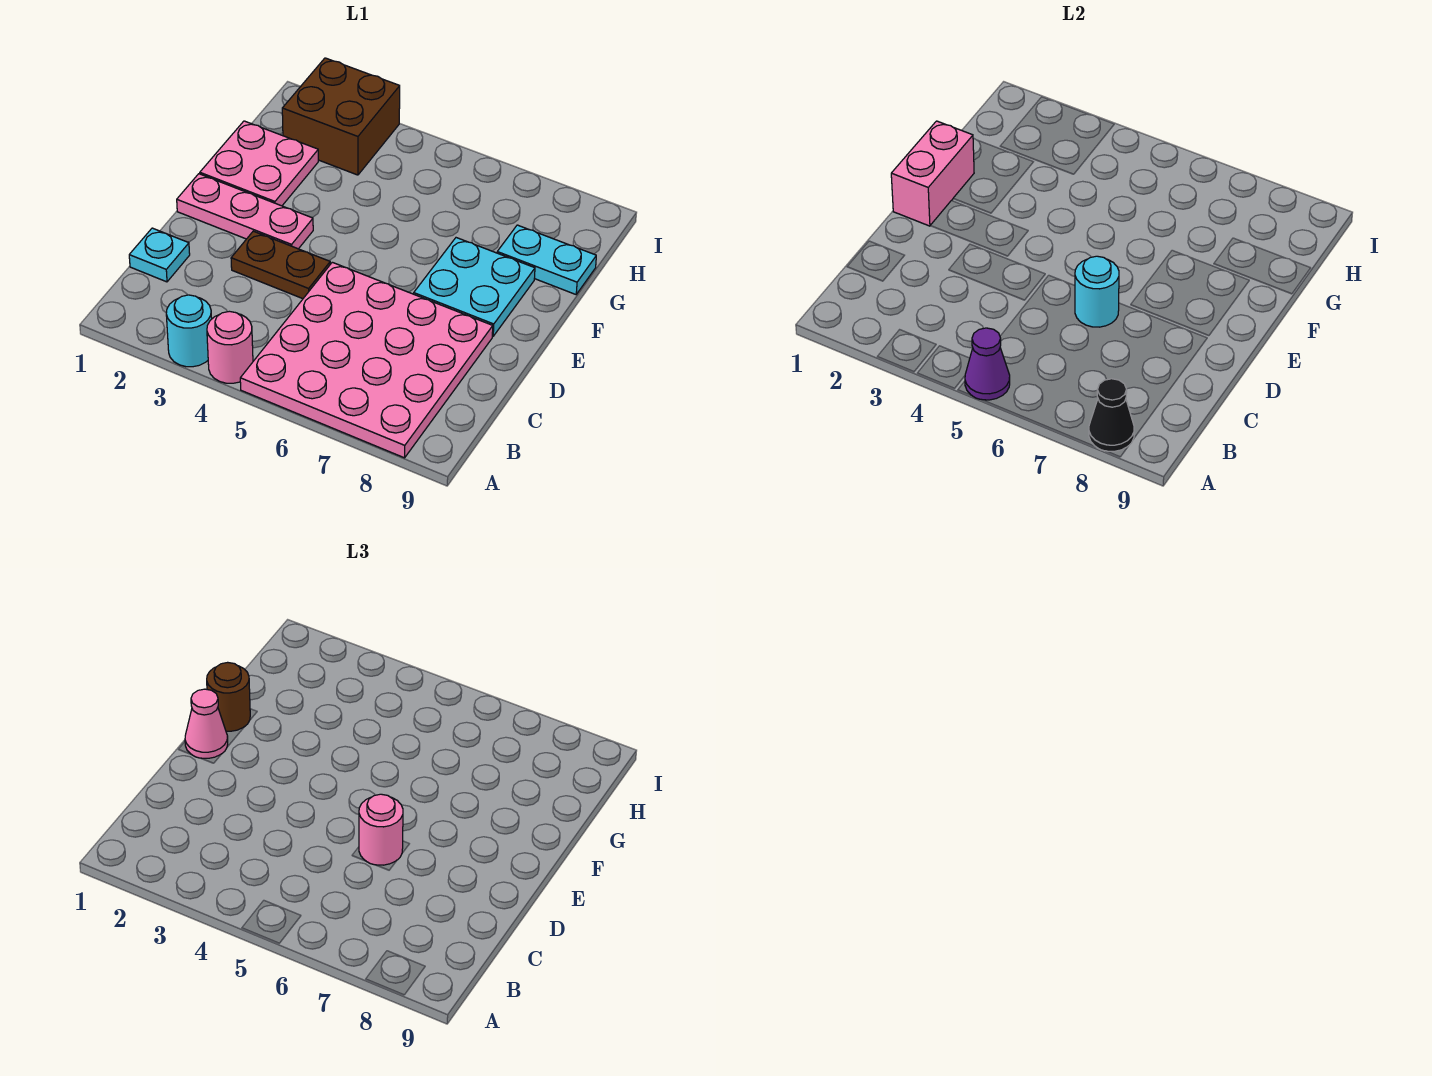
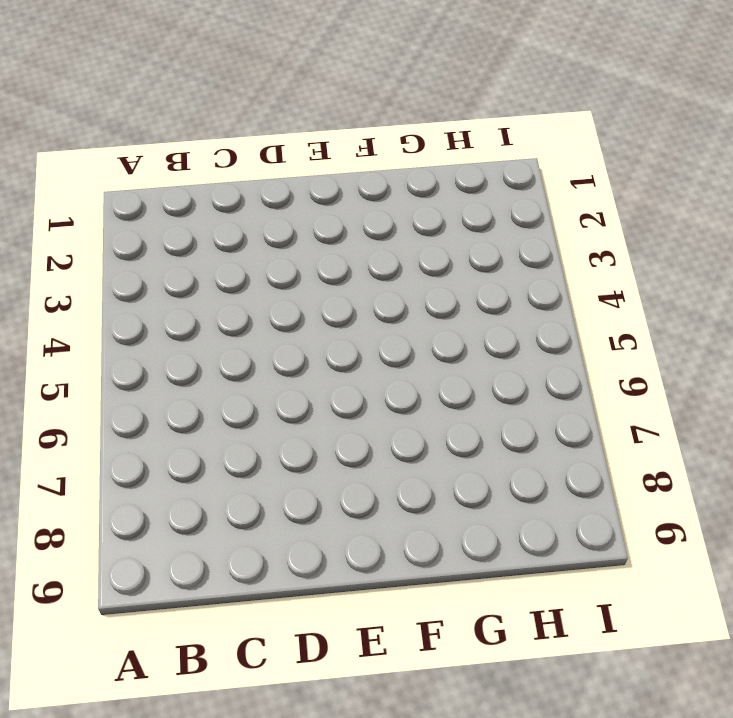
none -> cyan round brick A3 level 1
none -> pink round brick A4 level 1
none -> pink plate A5:D8 level 1

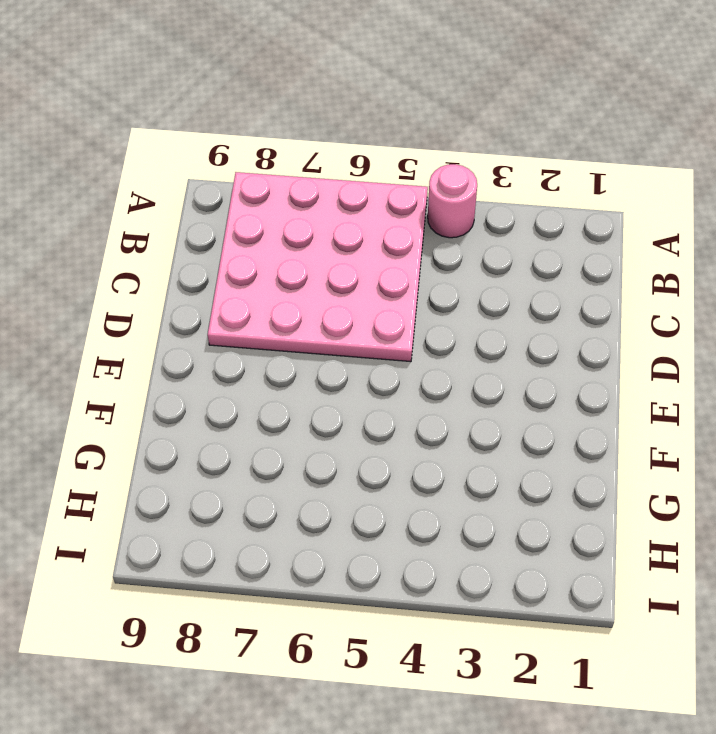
none -> cyan round brick A3 level 1
none -> cyan plate C1 level 1
none -> brown plate D3:D4 level 1

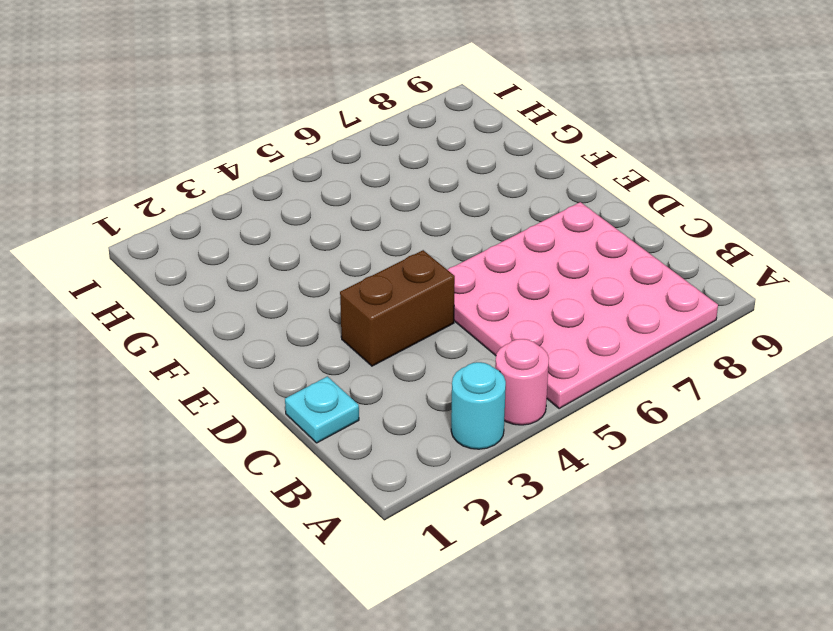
brown brick D3:D4 level 1 -> brown plate D3:D4 level 1
none -> pink plate E1:E3 level 1
none -> cyan plate E7:F8 level 1
none -> pink plate F1:G2 level 1

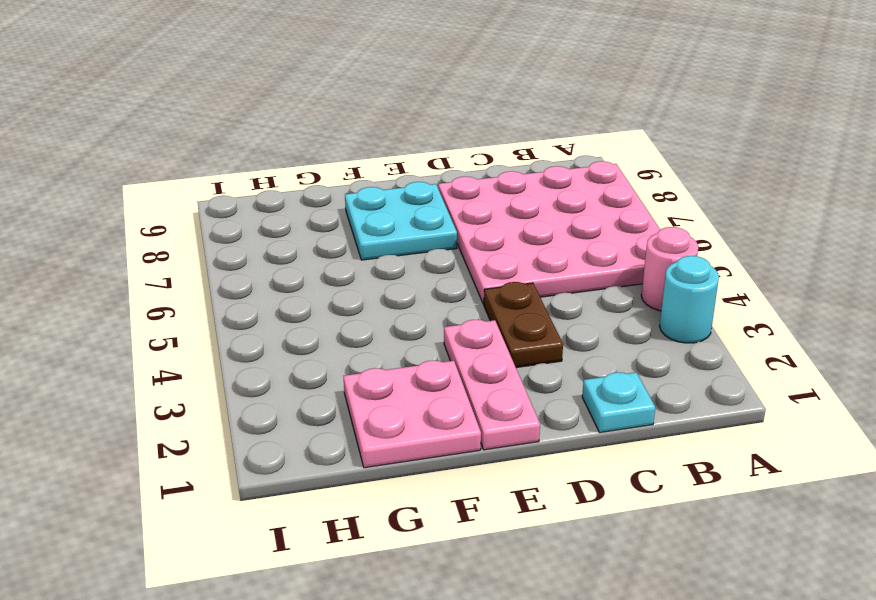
none -> cyan plate G8:G9 level 1
none -> brown brick H2:I3 level 1
none -> purple cone A5 level 2

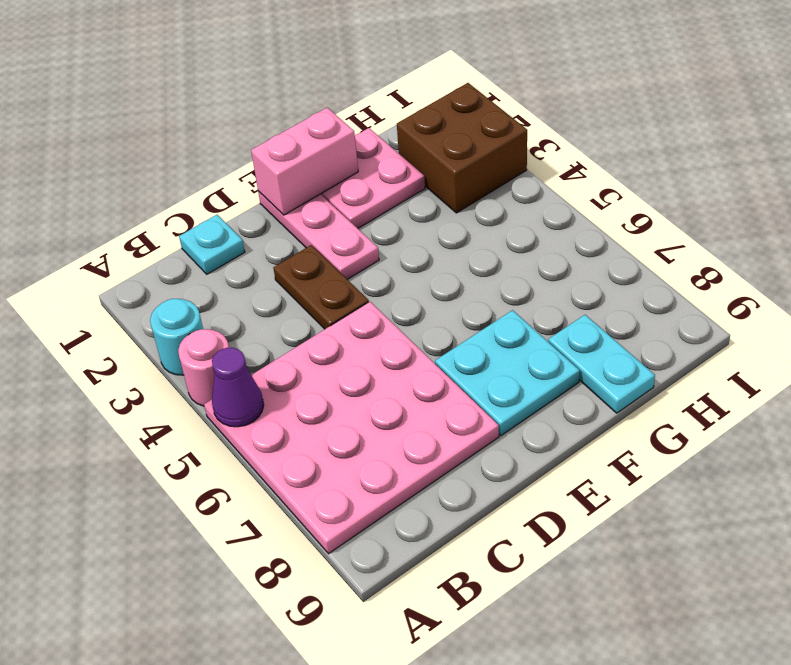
none -> black cone A8 level 2
none -> cyan round brick D6 level 2
none -> pink round brick D6 level 3

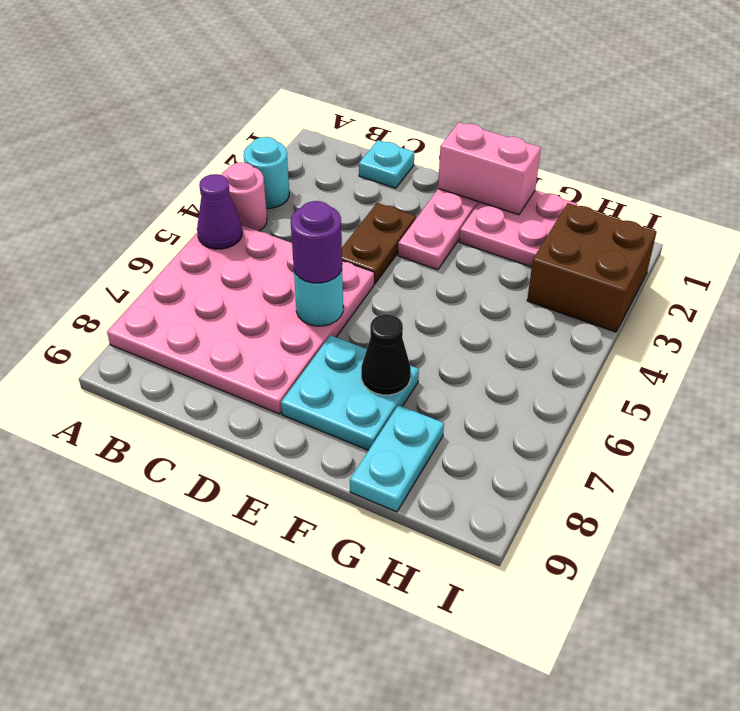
purple round brick D6 level 3 -> pink round brick D6 level 3
black cone F7 level 2 -> black cone A8 level 2
none -> pink cone E1 level 3
none -> brown round brick F1 level 3

